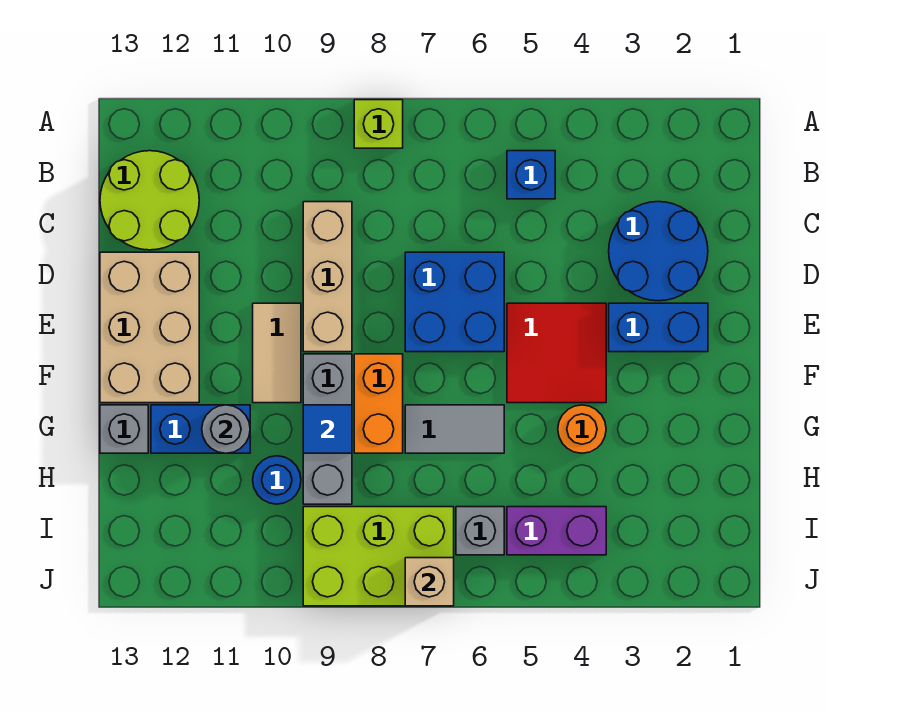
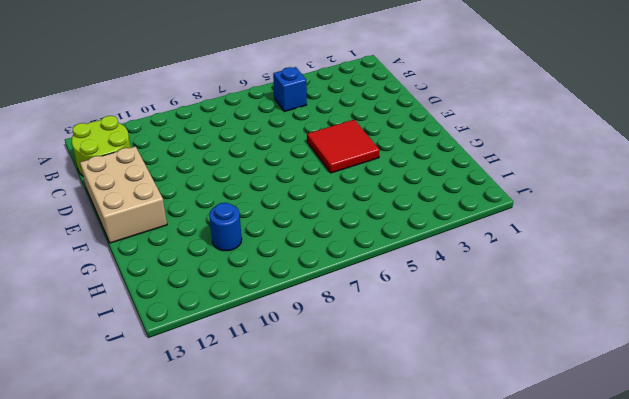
none -> lime brick A8 level 1
none -> blue round brick C2:D3 level 1
none -> tan brick C9:E9 level 1

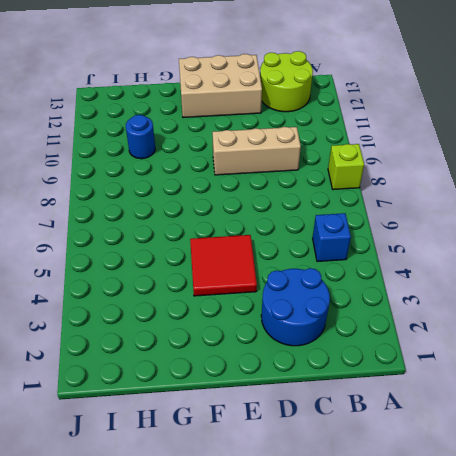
none -> blue brick D6:E7 level 1
none -> blue brick E2:E3 level 1
none -> tan tile E10:F10 level 1

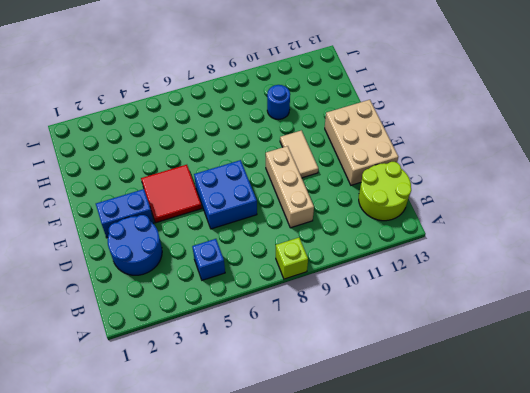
none -> orange brick F8:G8 level 1
none -> grey brick F9:H9 level 1
none -> orange round brick G4 level 1

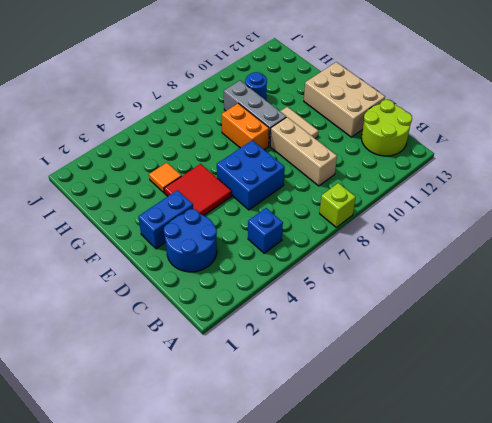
orange tile G4 level 1 -> orange round brick G4 level 1
none -> grey tile G6:G7 level 1
none -> blue brick G11:G12 level 1
none -> grey brick G13 level 1

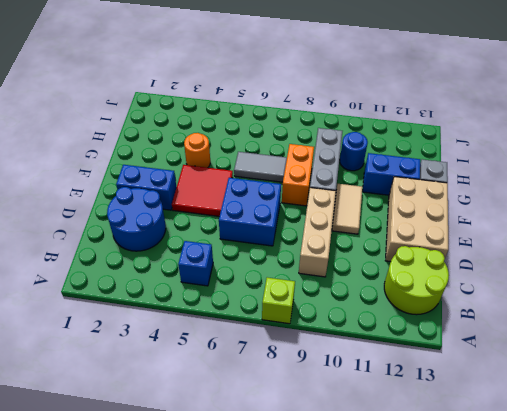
none -> purple brick I4:I5 level 1
none -> grey brick I6 level 1
none -> lime brick I7:J9 level 1

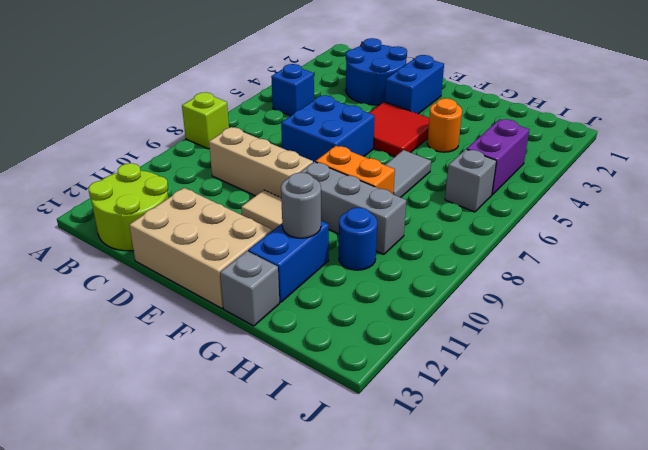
none -> lime brick I7:J9 level 1
none -> blue tile G9 level 2
none -> tan brick J7 level 2

